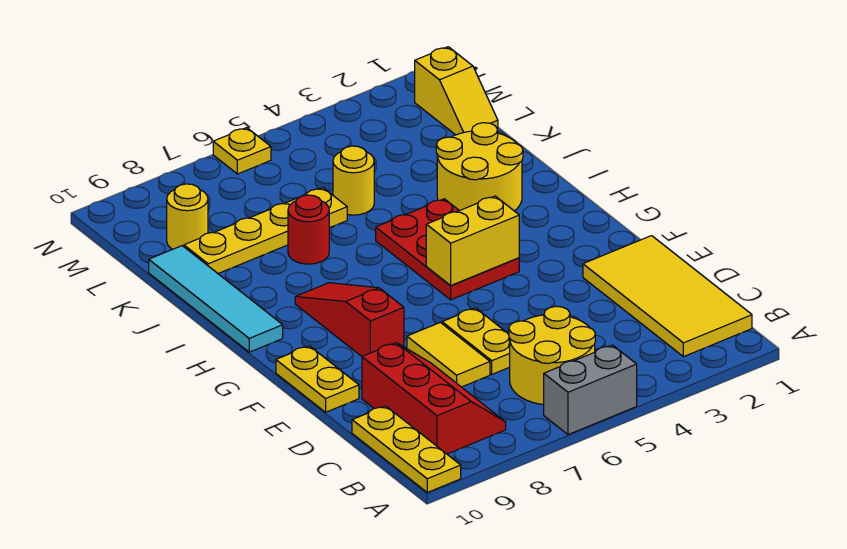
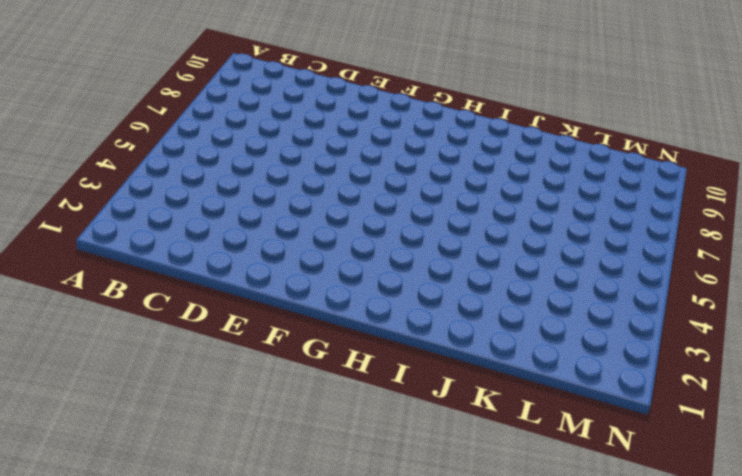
none -> grey brick A5:A6 level 1
none -> yellow plate A10:C10 level 1
none -> yellow tile B1:E2 level 1

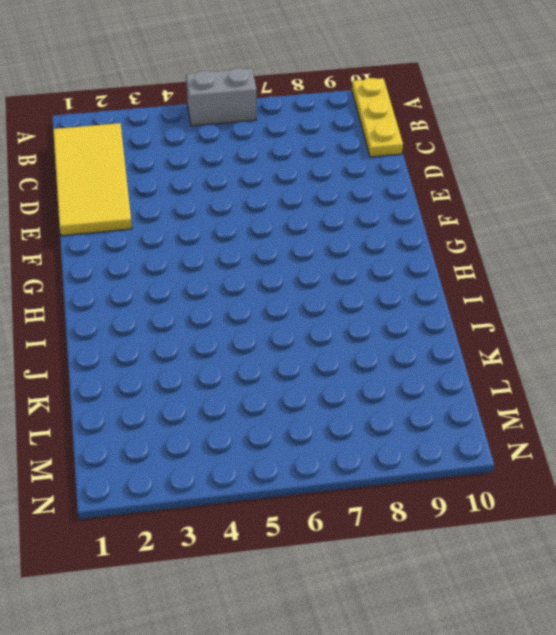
none -> yellow round brick B5:C6 level 1
none -> red slope B8:D9 level 1 top 9
none -> yellow plate D6:E6 level 1

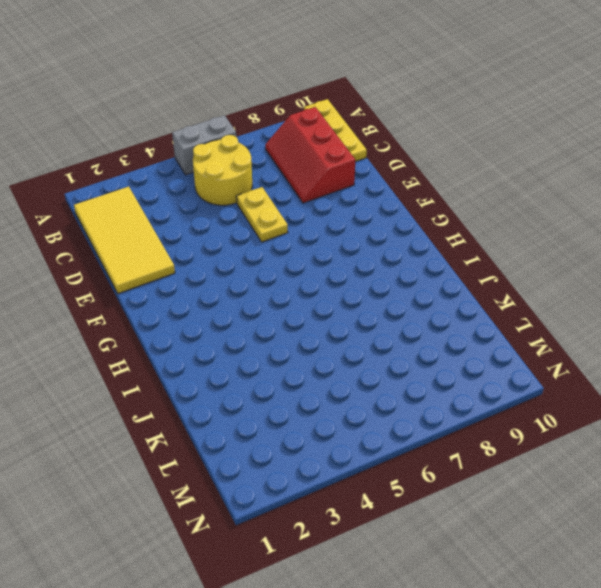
none -> yellow tile D7:E7 level 1
none -> yellow plate E10:F10 level 1
none -> red slope F8:H8 level 1 top F

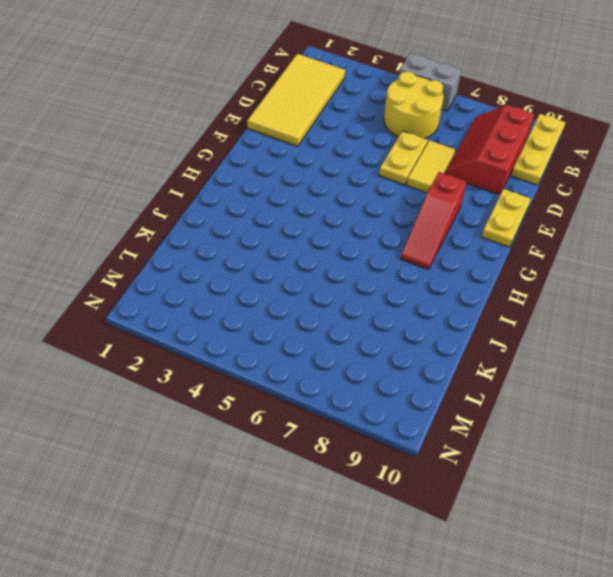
none -> red plate G4:I5 level 1
none -> cyan tile H10:K10 level 1
none -> yellow round brick I2:J3 level 1

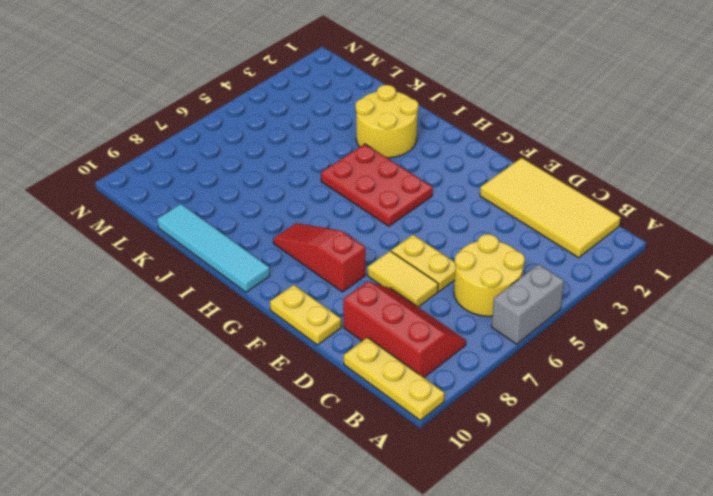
none -> red round brick J7 level 1
none -> yellow round brick K5 level 1
none -> yellow plate K6:K9 level 1

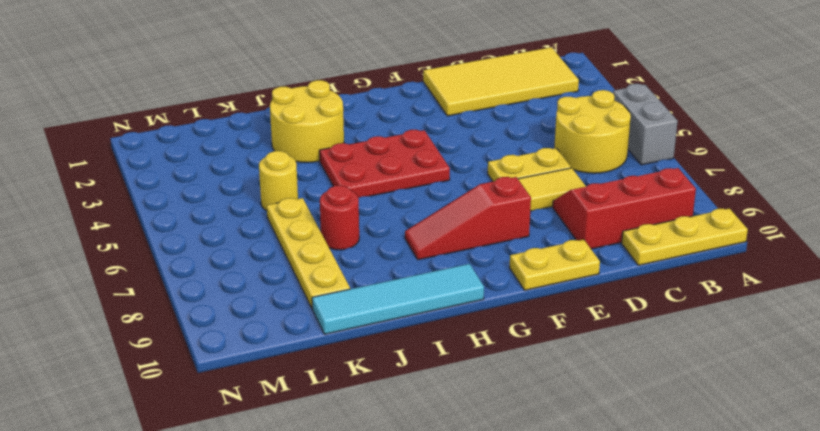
none -> yellow slope L1:M1 level 1 top M
none -> yellow round brick L9 level 1
none -> yellow plate N6 level 1

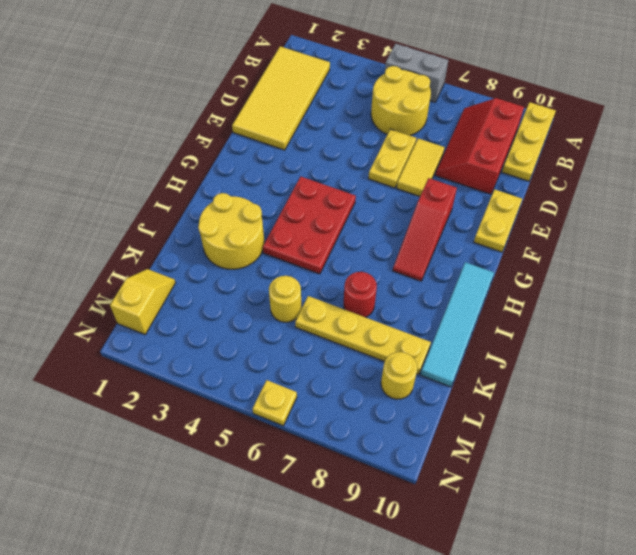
none -> yellow brick G4:G5 level 2

